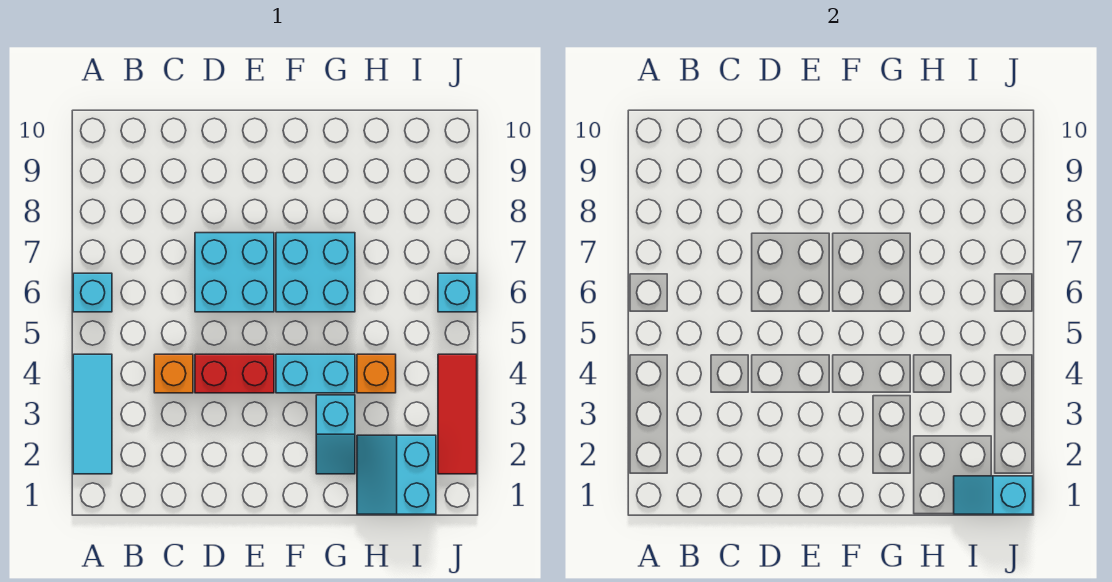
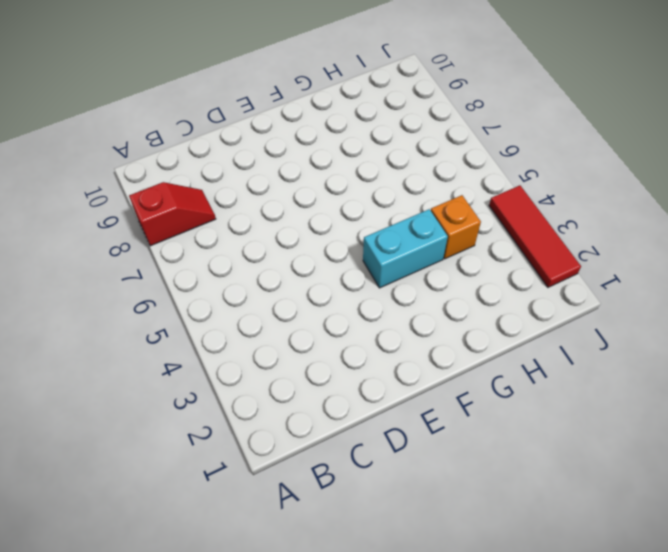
red slope A8:B8 level 1 top A -> none
none -> cyan tile A2:A4 level 1
none -> cyan brick A6 level 1
none -> orange brick C4 level 1

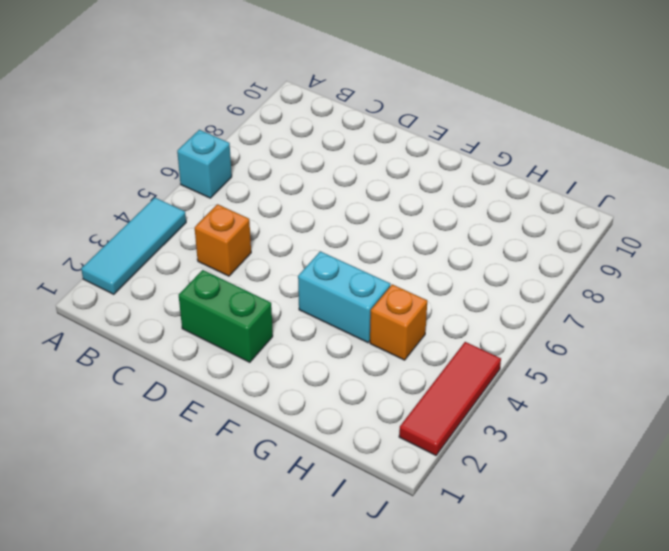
green brick D2:E2 level 1 -> none
none -> red brick D4:E4 level 1
none -> cyan brick D6:E7 level 1
none -> cyan brick F6:G7 level 1

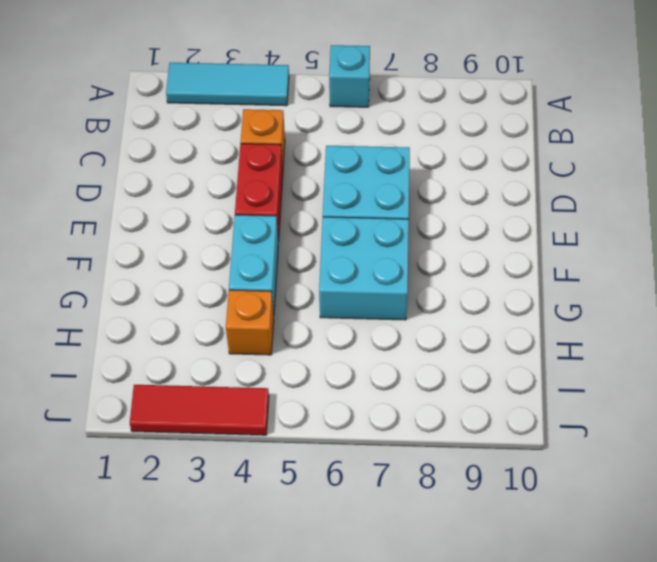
none -> cyan slope G2:G3 level 1 top 3
none -> cyan slope H1:I2 level 1 top I
none -> cyan brick J6 level 1

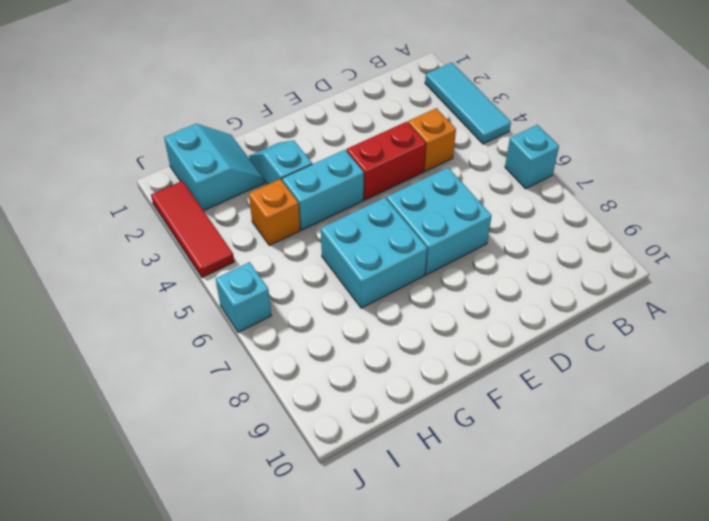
none -> cyan slope I1:J1 level 2 top J

